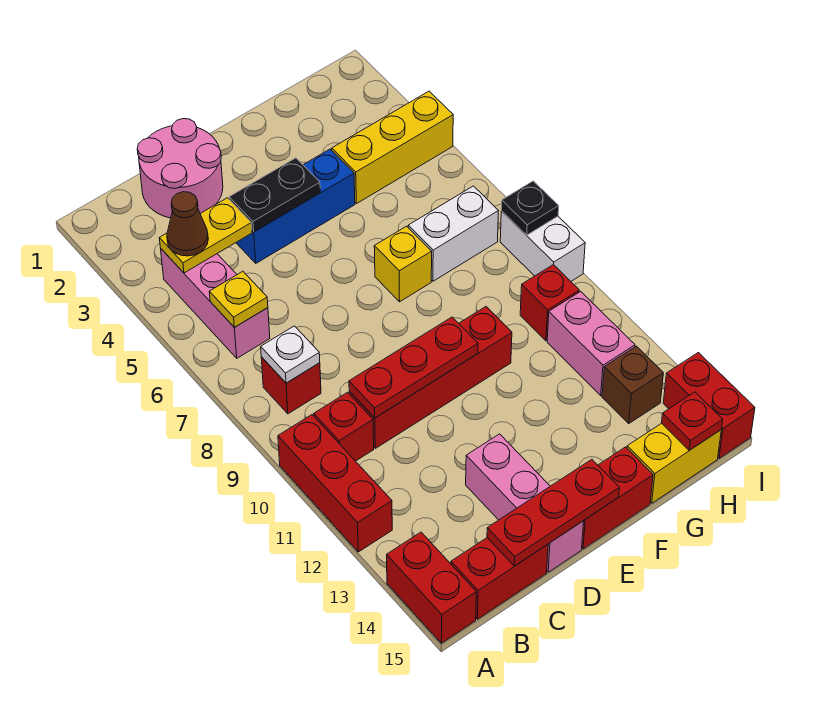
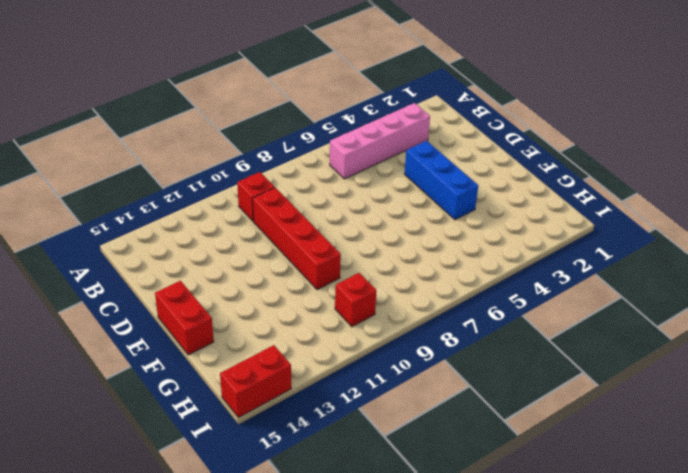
pink brick B3:B6 level 1 -> pink brick B4:B6 level 1
none -> red brick A10:A12 level 1
none -> red brick A14:A15 level 1
none -> red brick B8 level 1

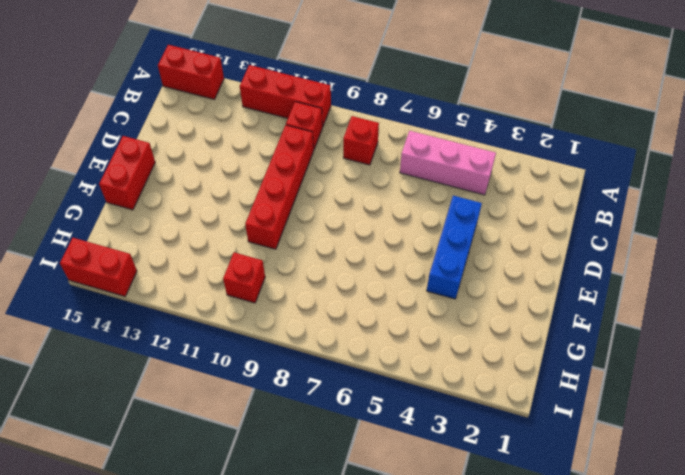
none -> red brick B15:C15 level 1
none -> pink round brick C1:D2 level 1
none -> pink brick D13:D15 level 1

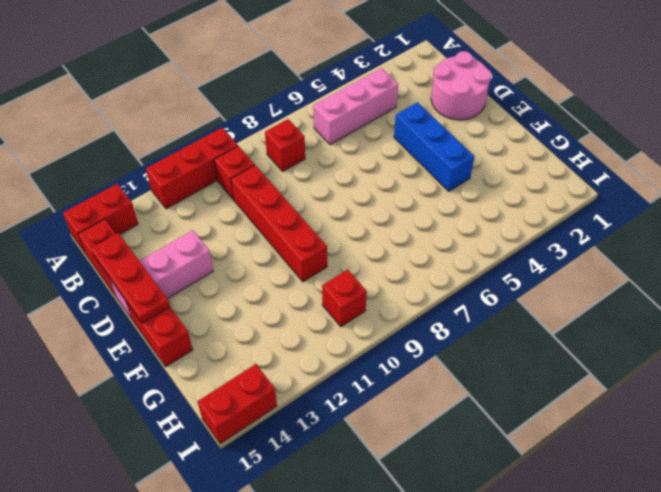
none -> yellow brick F7 level 1
none -> yellow brick G4:I4 level 1
none -> white brick G7:H7 level 1

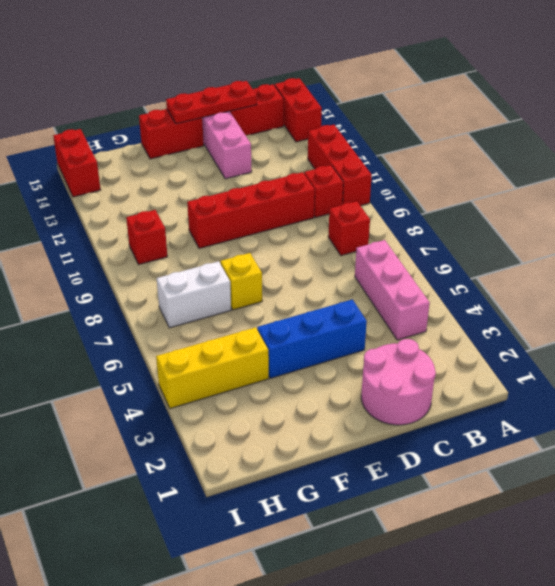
none -> yellow brick G15:H15 level 1
none -> pink brick H11:H12 level 1
none -> brown brick H13 level 1

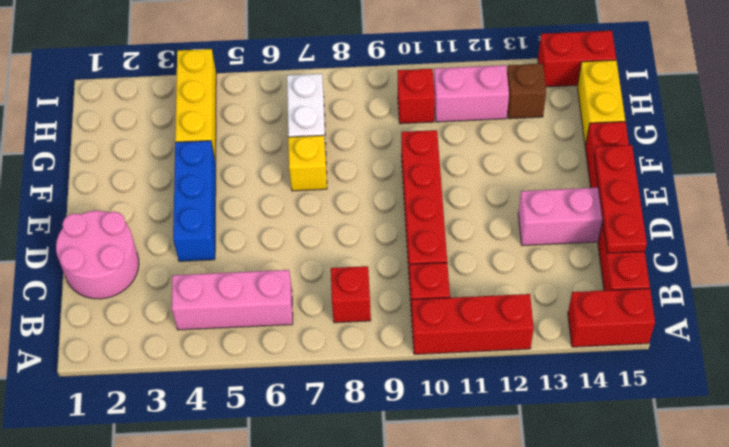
none -> white brick I8:I9 level 1
none -> yellow plate B4:C4 level 2
none -> yellow plate B6 level 2

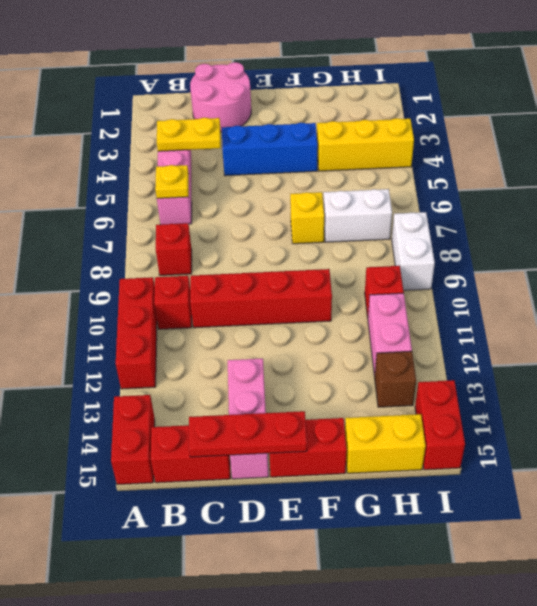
none -> white plate B8 level 2
none -> red plate C10:E10 level 2
none -> black plate D4:E4 level 2

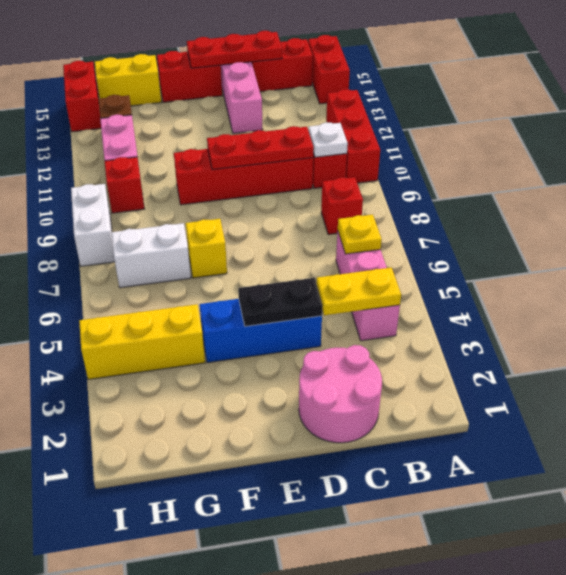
white plate B10 level 2 -> white plate B8 level 2
none -> red plate H15 level 2
none -> black plate I8 level 2
none -> brown cone B4 level 3

